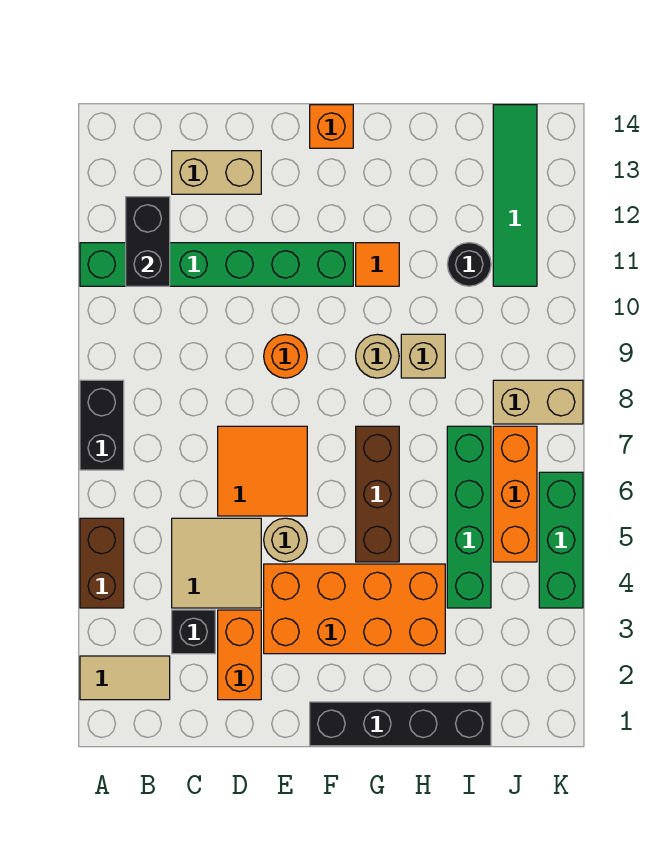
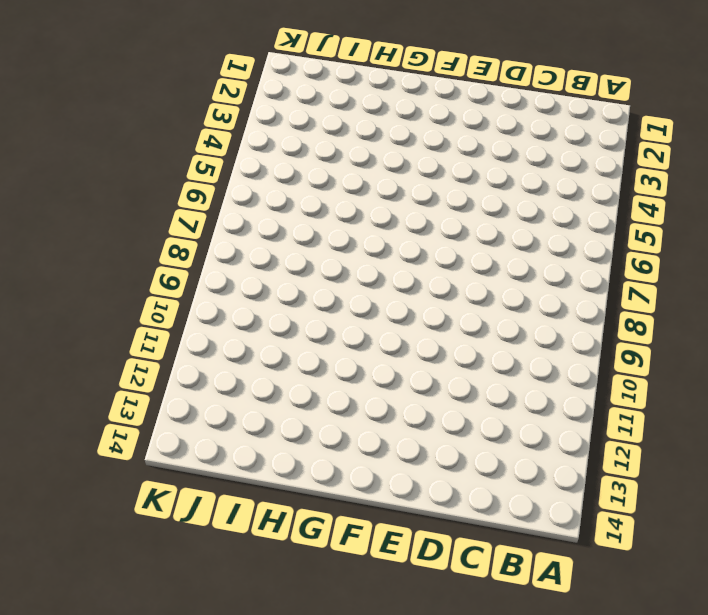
none -> tan tile A2:B2 level 1
none -> brown brick A4:A5 level 1
none -> black brick A7:A8 level 1

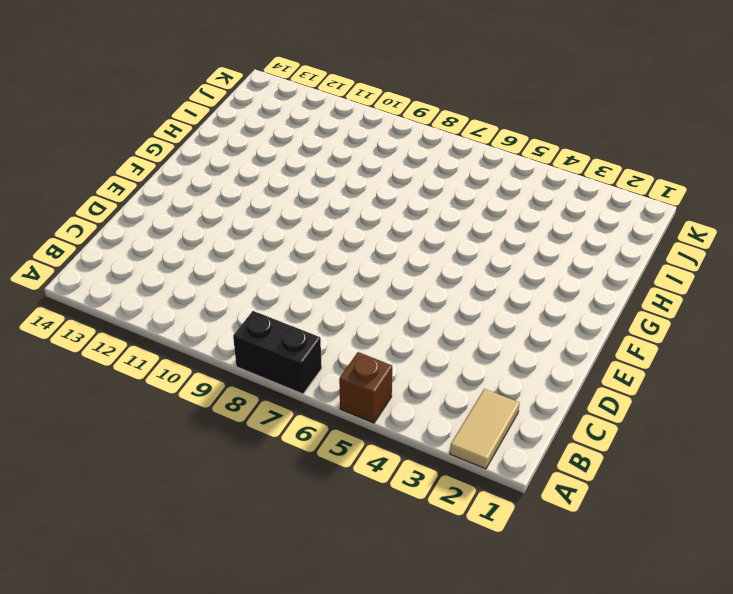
brown brick A5 level 1 -> brown brick A4:A5 level 1
none -> green brick A11:F11 level 1
none -> black brick C3 level 1
none -> tan tile C4:D5 level 1

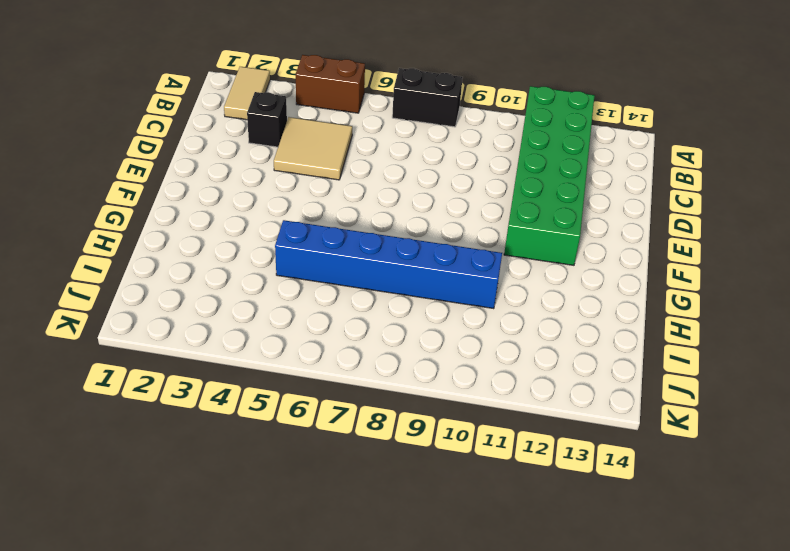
green brick A11:F12 level 1 -> green brick A11:F11 level 1
blue brick H5:H10 level 1 -> tan brick H9 level 1
none -> tan brick C13:D13 level 1
none -> orange brick D2:D3 level 1
none -> orange tile D6:E7 level 1

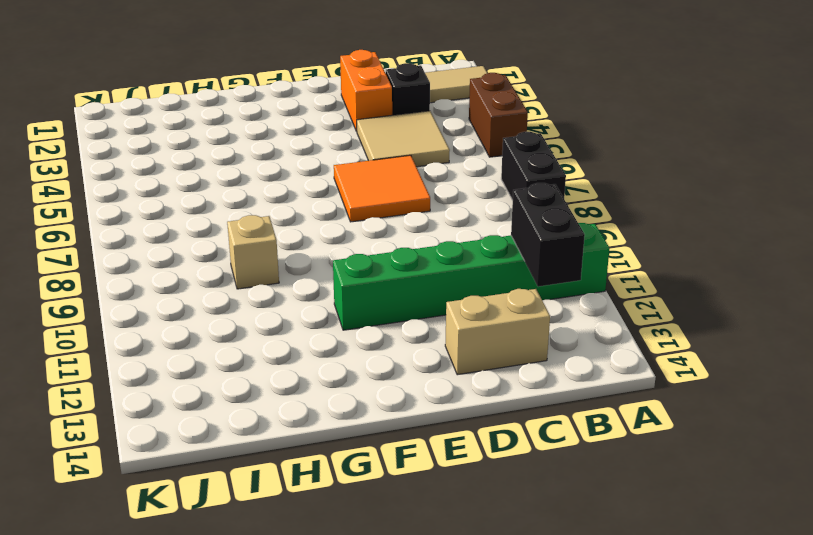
none -> orange brick E3:H4 level 1
none -> tan round brick E5 level 1
none -> orange round brick E9 level 1

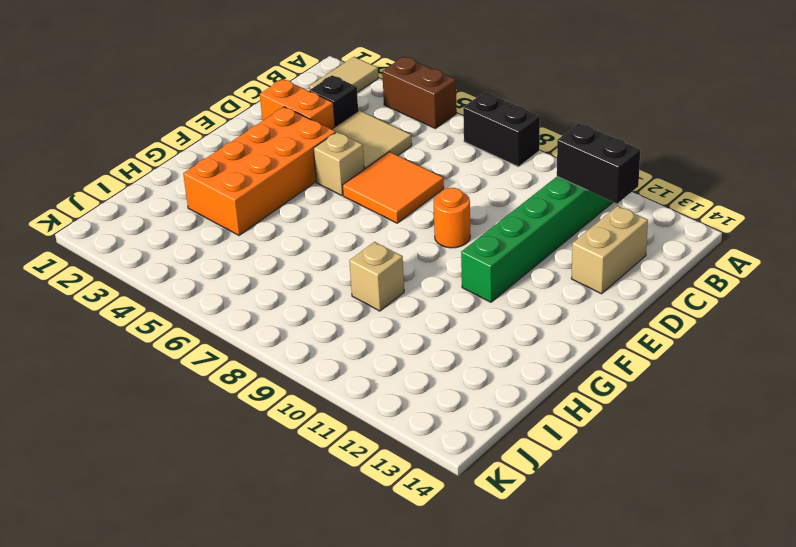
tan brick E5 level 1 -> tan round brick E5 level 1
none -> black brick F1:I1 level 1
none -> orange brick F14 level 1
none -> brown brick G5:G7 level 1

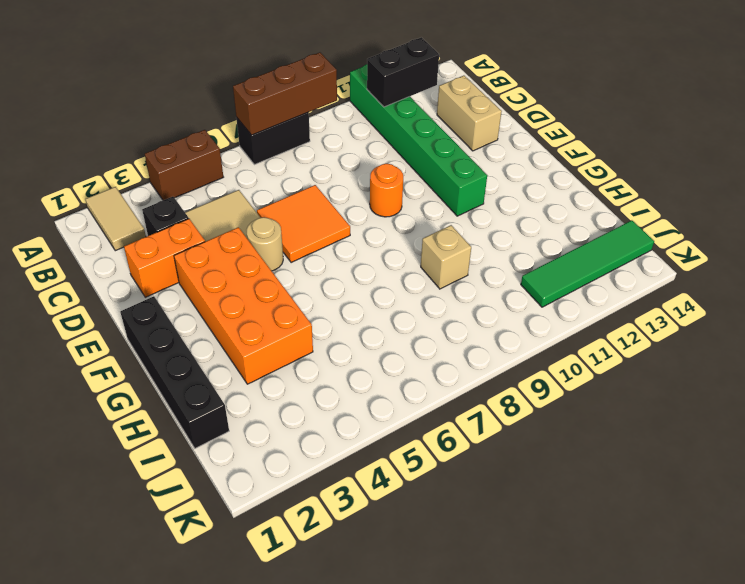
brown brick A7:A9 level 2 -> brown brick G5:G7 level 1
none -> orange brick F14 level 1
none -> tan round brick G9 level 1
none -> orange tile G11 level 1

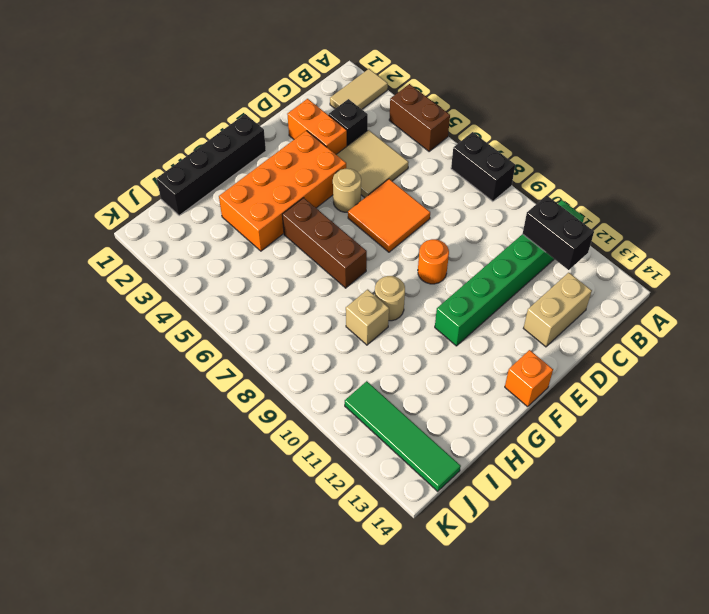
none -> orange tile G11 level 1
none -> green brick I4:I7 level 1
none -> black round brick I11 level 1

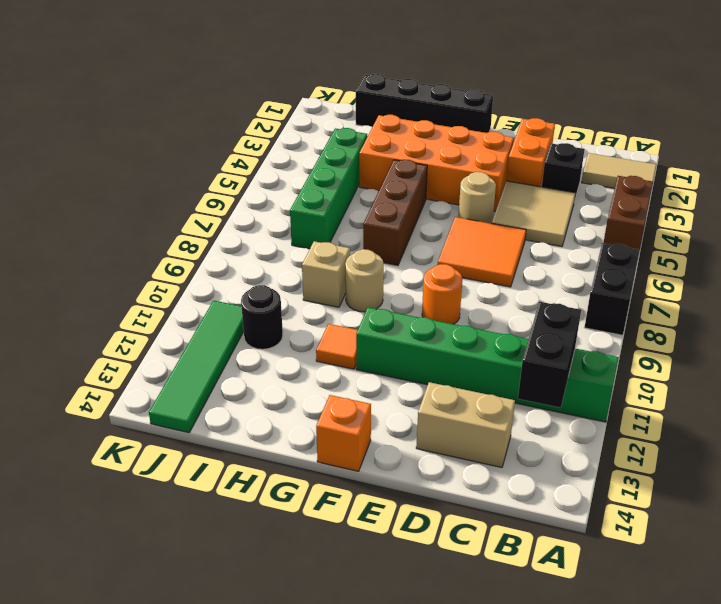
none -> orange brick J5:J7 level 1
none -> tan brick J8:K8 level 1
none -> green brick K4:K6 level 1

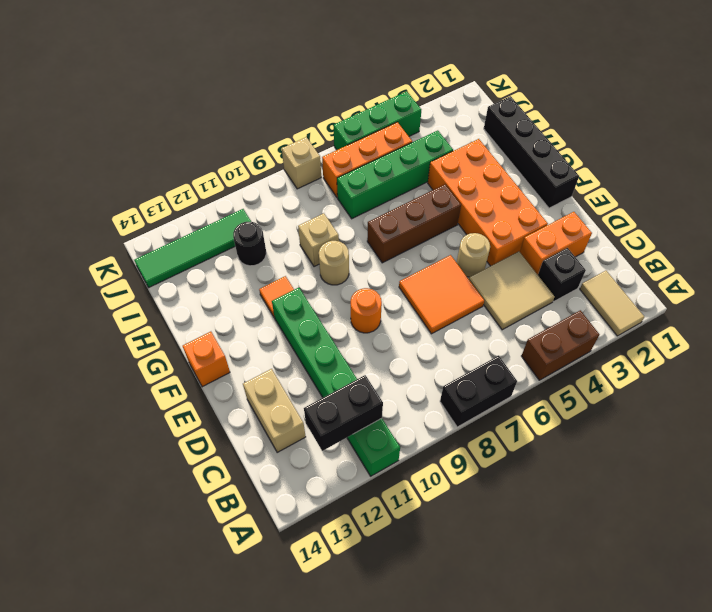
tan brick K8 level 1 -> tan brick J8:K8 level 1

